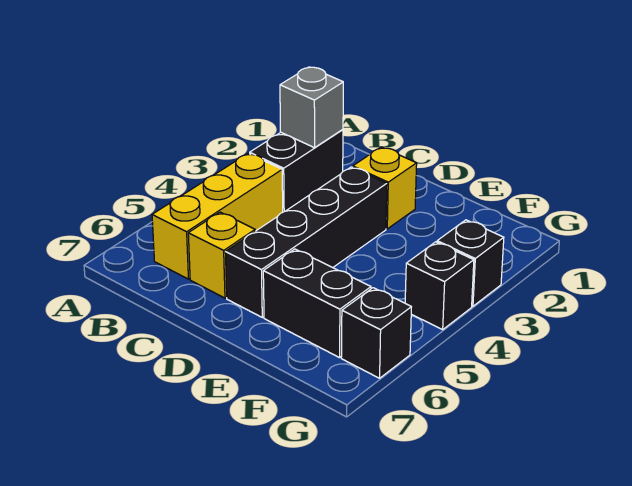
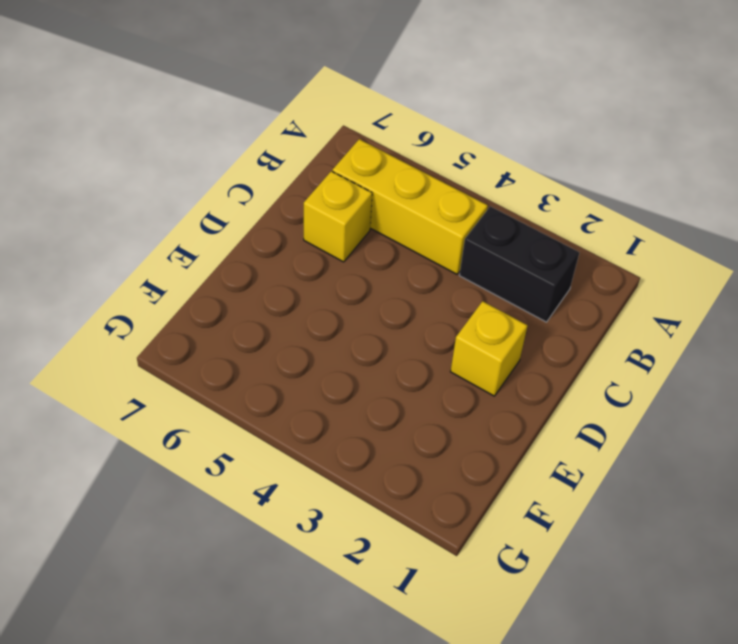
none -> black brick D3:D6 level 1
none -> black brick E6:F6 level 1

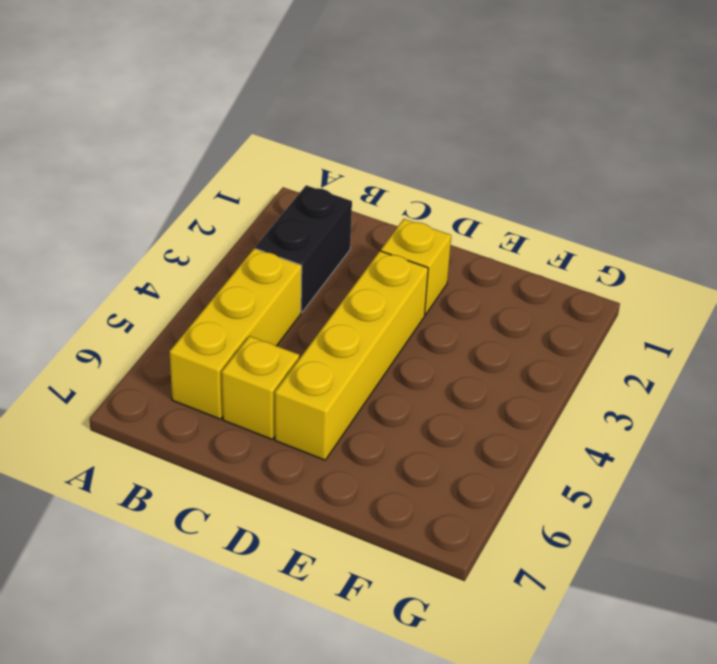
yellow brick D3:D6 level 1 -> black brick D3:D6 level 1
none -> black brick E6:F6 level 1
none -> black brick G3 level 1

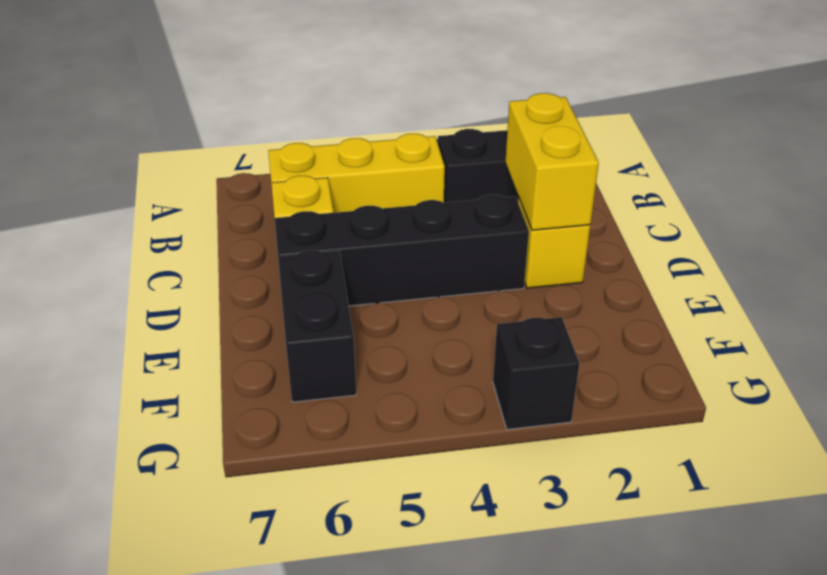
yellow brick C2:D2 level 2 -> none
none -> black brick G4 level 1
none -> black brick G6 level 1

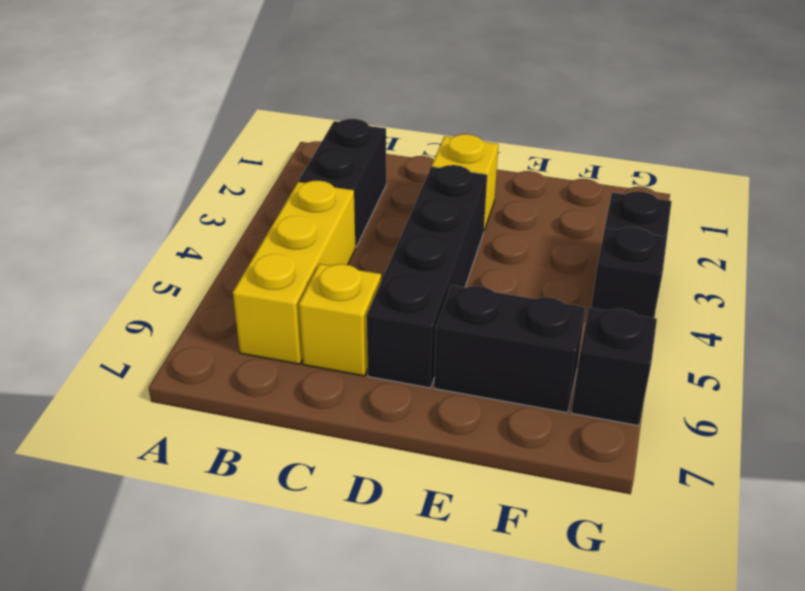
none -> grey brick B2 level 2

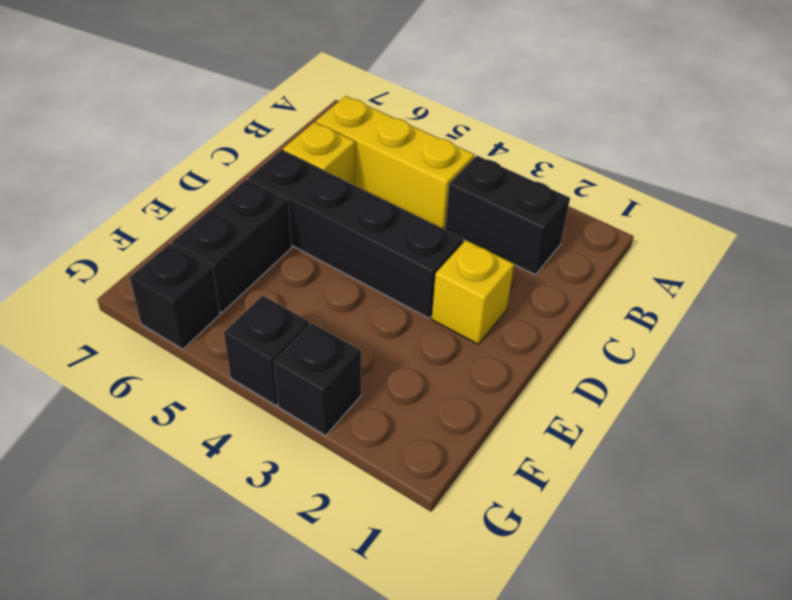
none -> grey brick B2 level 2

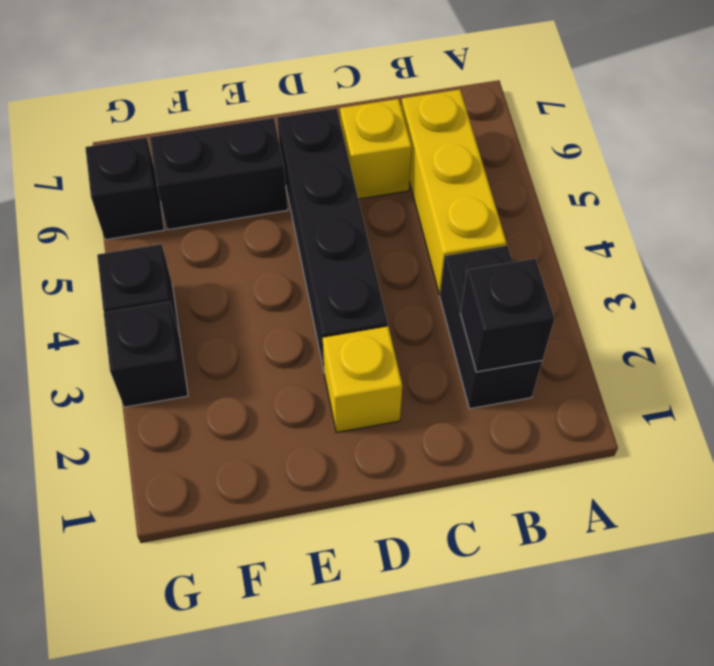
black brick B2 level 2 -> grey brick B2 level 2

